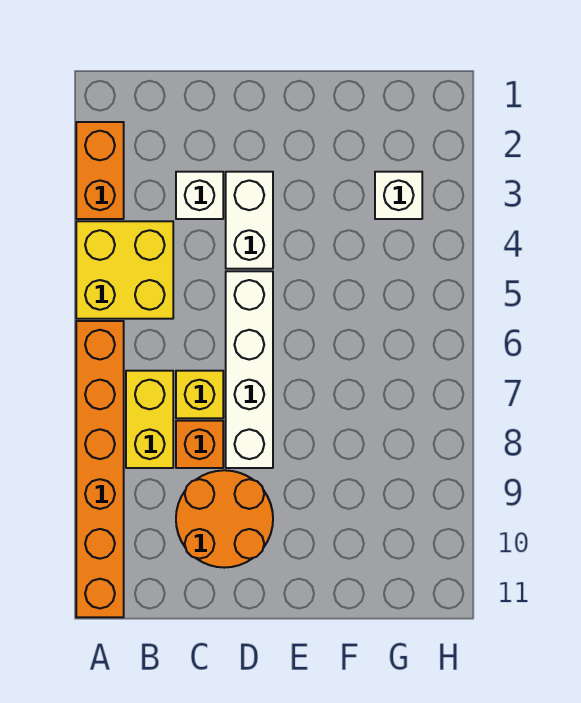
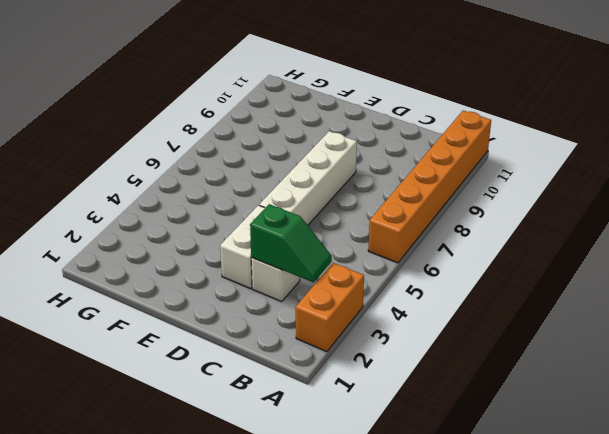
green slope B3:C3 level 2 top C -> none
none -> yellow brick A4:B5 level 1
none -> yellow brick B7:B8 level 1

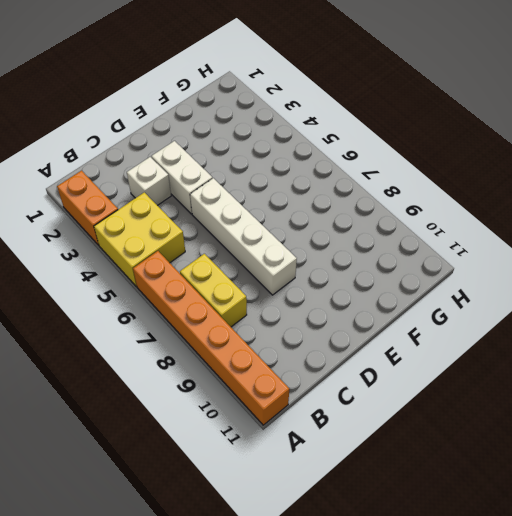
none -> yellow brick C7 level 1
none -> orange brick C8 level 1

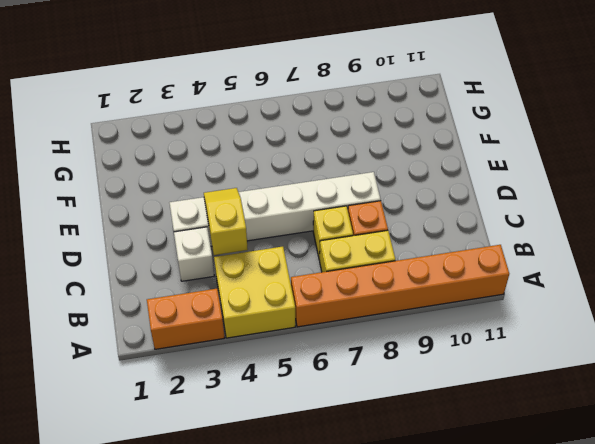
yellow slope C4:D4 level 2 top C -> none
none -> orange round brick C9:D10 level 1
none -> white brick G3 level 1

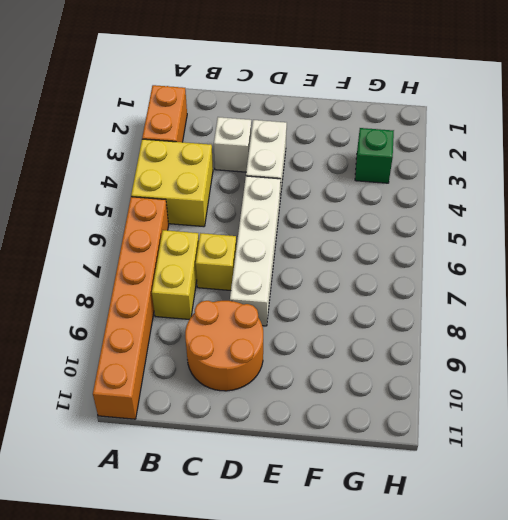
green brick G3 level 1 -> white brick G3 level 1
none -> orange brick C8 level 1

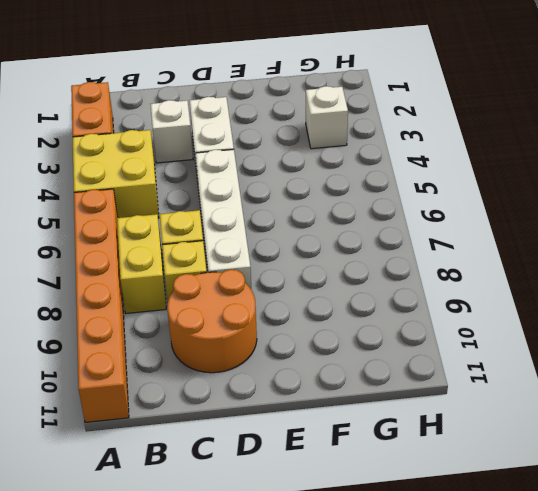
yellow brick C8 level 1 -> orange brick C8 level 1

